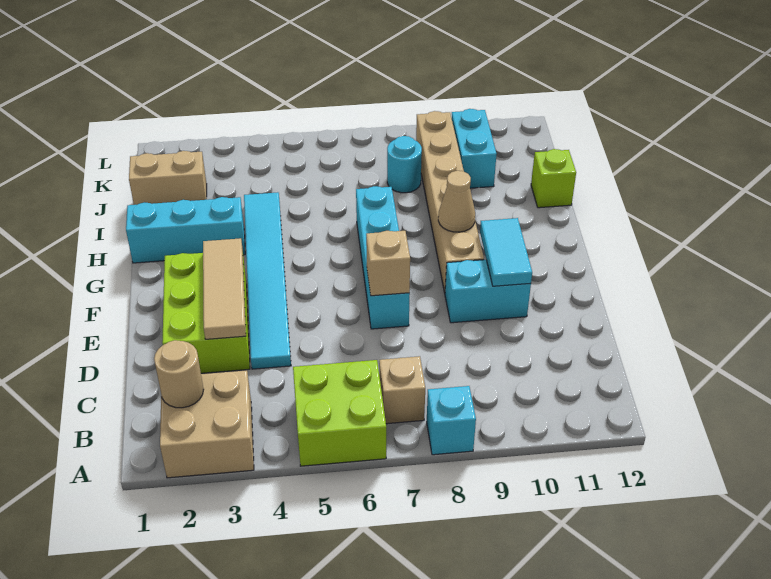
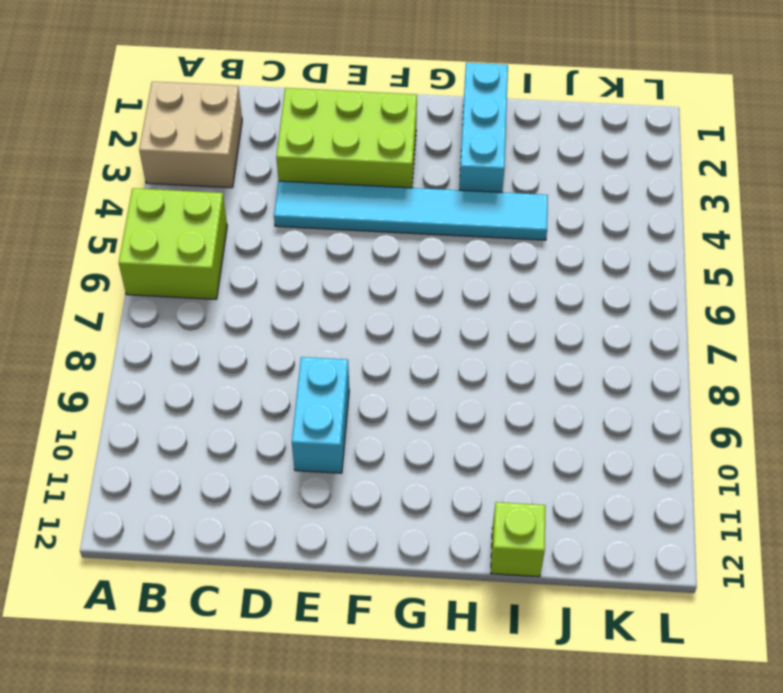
none -> cyan brick A8 level 1
none -> tan brick B7 level 1
none -> cyan brick E7:H7 level 1

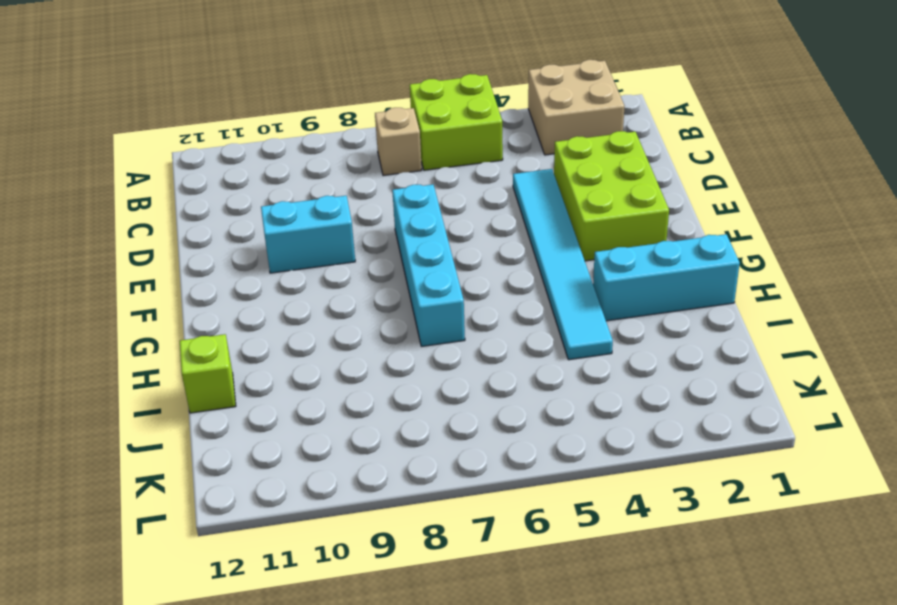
none -> cyan brick A8 level 1
none -> tan brick F9:K9 level 1
none -> tan brick J1:J2 level 1

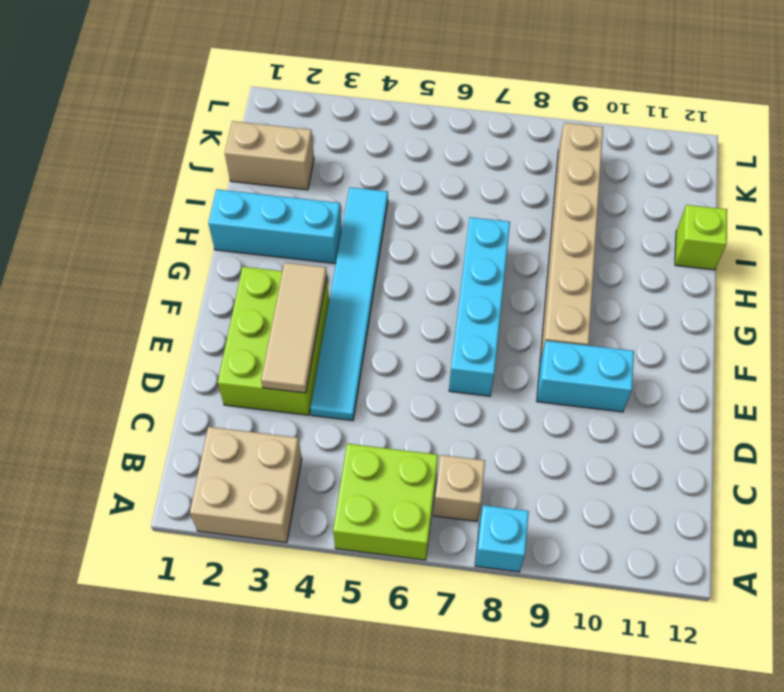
none -> cyan round brick J8 level 1
none -> cyan brick J10:K10 level 1
none -> tan round brick B2 level 2

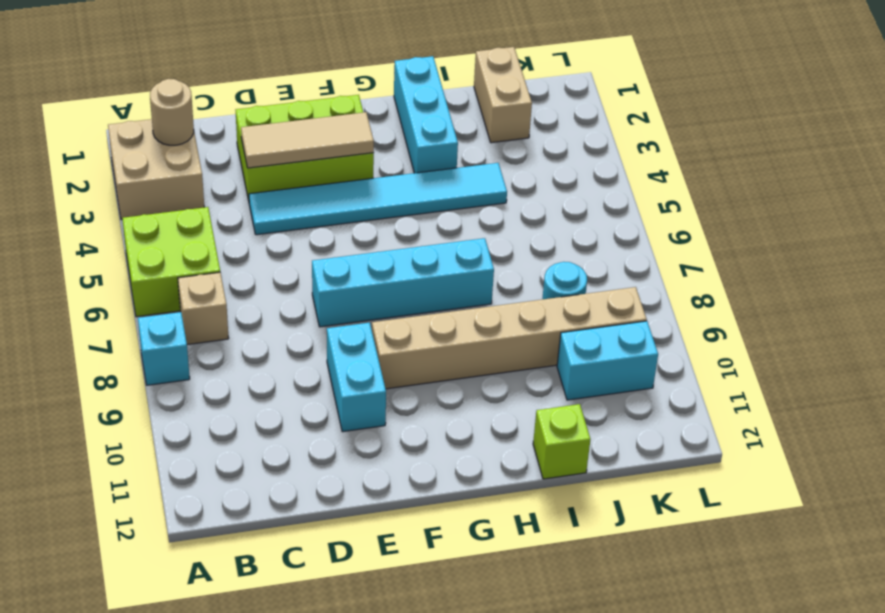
none -> tan brick E7 level 2
none -> cyan tile E10:F10 level 2
none -> tan cone G9 level 2

